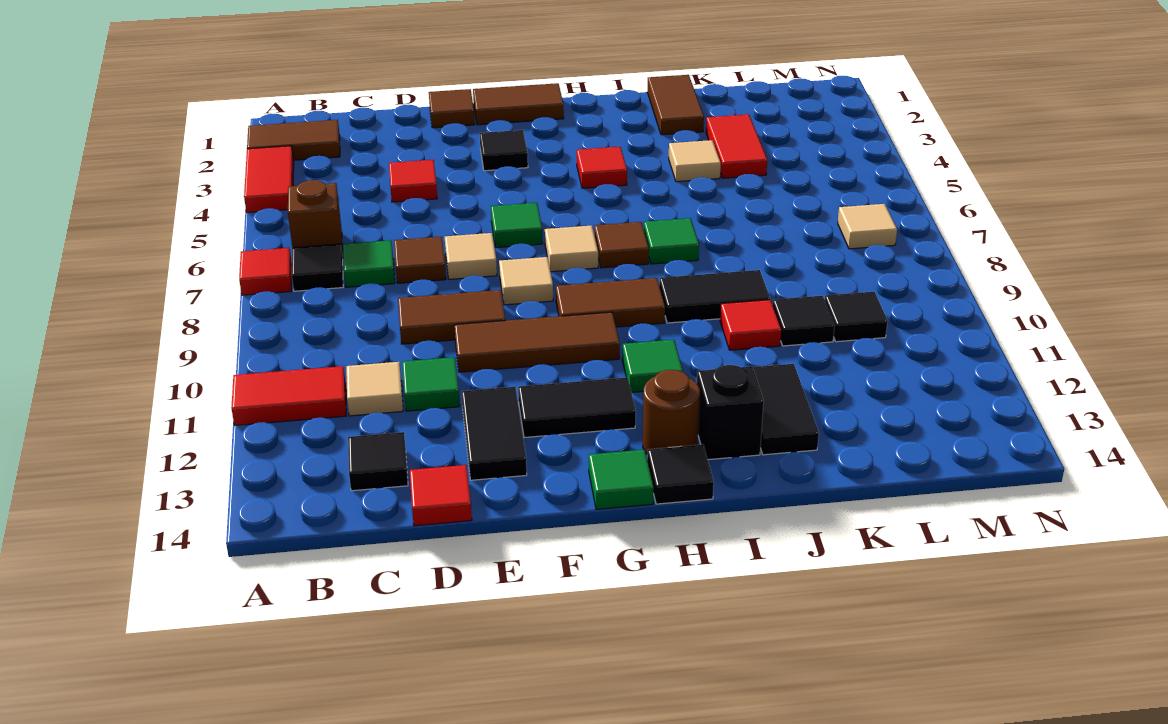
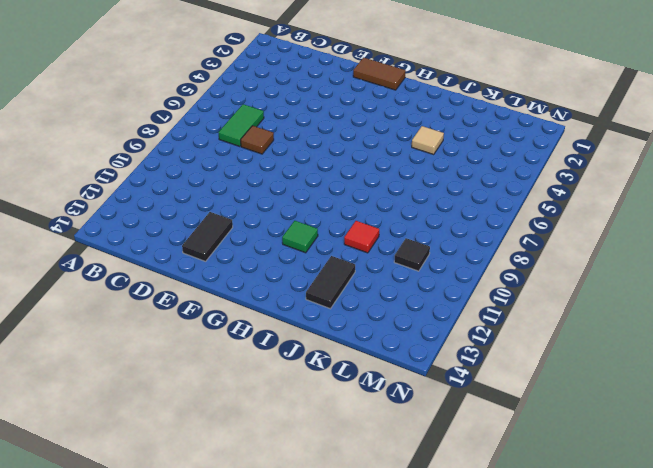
green tile C6:C7 level 1 -> green tile C7 level 1
none -> brown tile A2:B2 level 1
none -> red tile A3:A4 level 1
none -> red tile A7 level 1
none -> red tile A11:B11 level 1

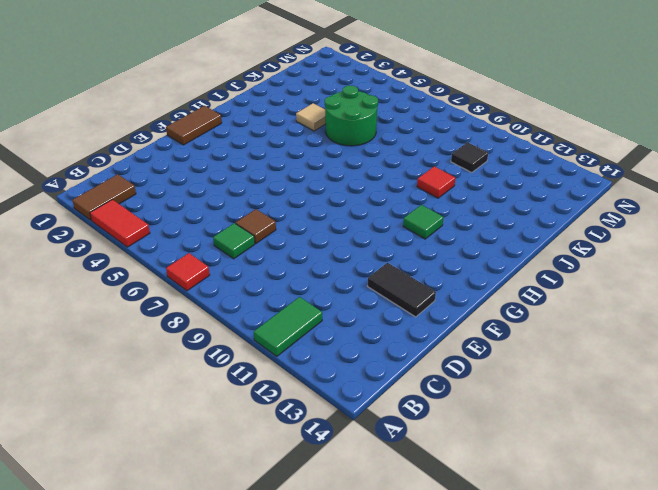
green tile A11:B11 level 1 -> red tile A11:B11 level 1
green round brick J5:K6 level 1 -> none
none -> brown brick B6 level 1
none -> black tile B7 level 1
none -> tan tile C11 level 1
none -> black tile C13 level 1

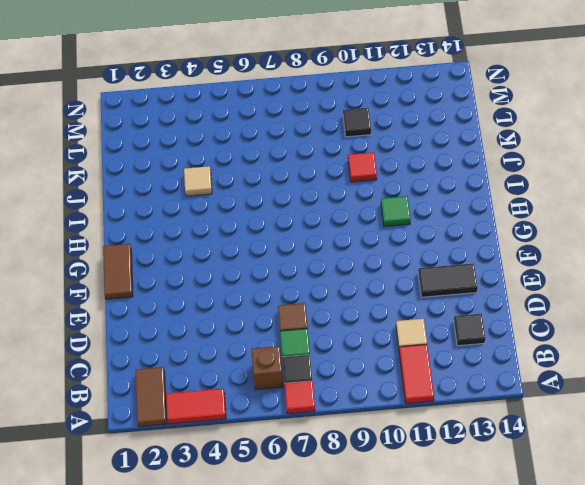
none -> red tile D4 level 1
none -> brown tile D9:E9 level 1
none -> green tile D11 level 1
none -> red tile D14 level 1

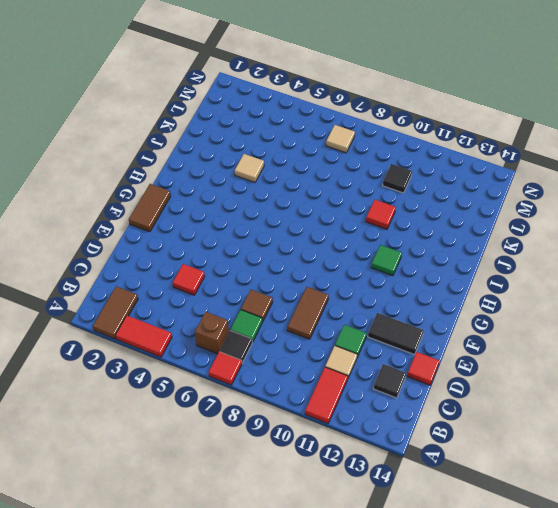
none -> brown tile E1 level 1
none -> tan tile E7 level 1
none -> brown tile E10:G10 level 1
none -> black tile F3 level 1

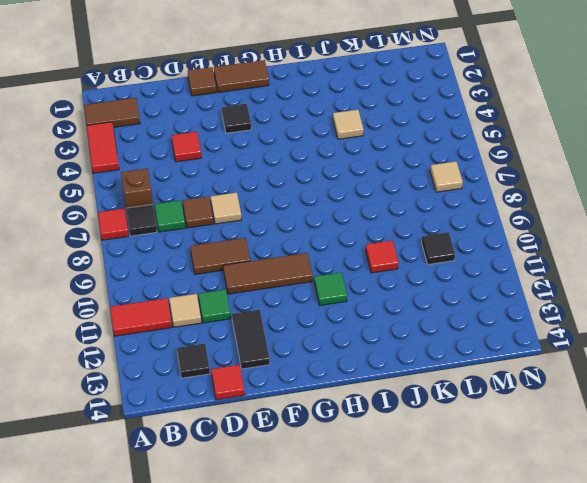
none -> green tile F6 level 1
none -> tan tile F8 level 1
none -> black tile F12:G12 level 1
none -> tan tile G7 level 1

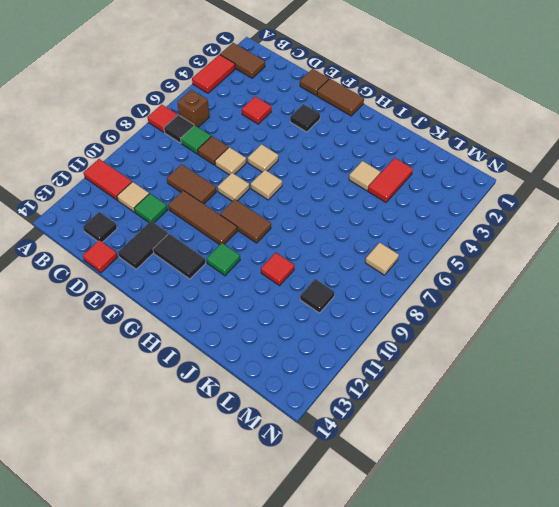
tan tile F6 level 1 -> green tile F6 level 1
none -> green tile G14 level 1
none -> red tile H4 level 1
none -> brown tile H7 level 1
none -> brown round brick H13 level 1

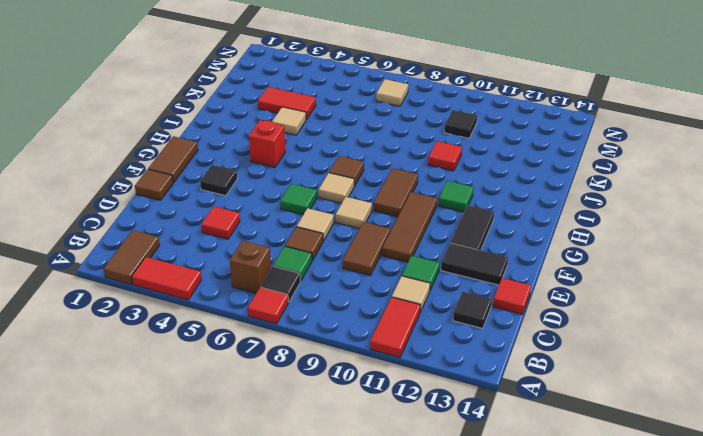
red brick H4 level 1 -> red tile H4 level 1
none -> green tile G14 level 1
none -> brown round brick H13 level 1
none -> black tile H14 level 1
none -> green tile I7 level 1

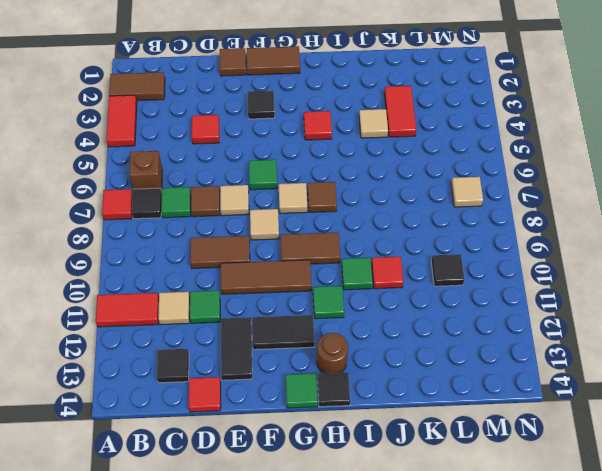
green tile I10 level 1 -> green tile I7 level 1
none -> black tile I9:J9 level 1
none -> black brick I13 level 1
none -> brown tile J1:J2 level 1
none -> black tile J12:J13 level 1

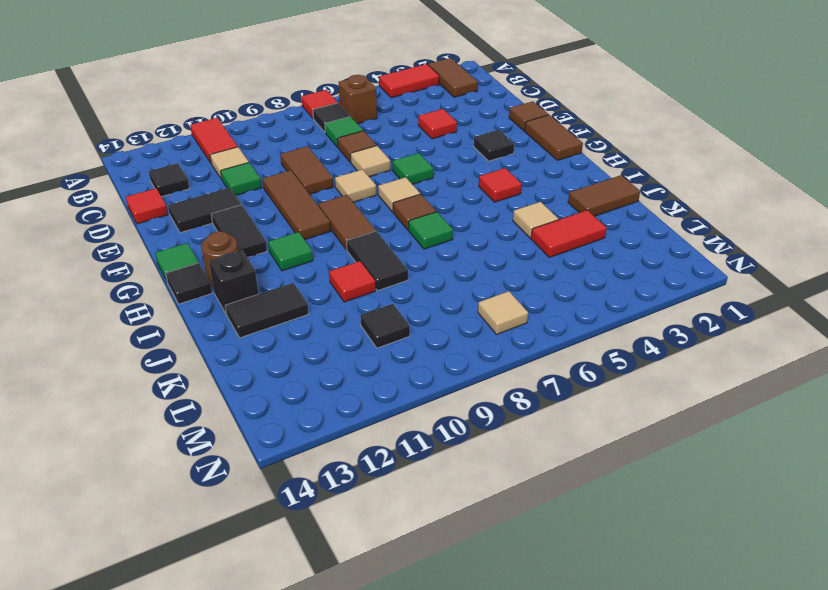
none -> black tile K10 level 1

